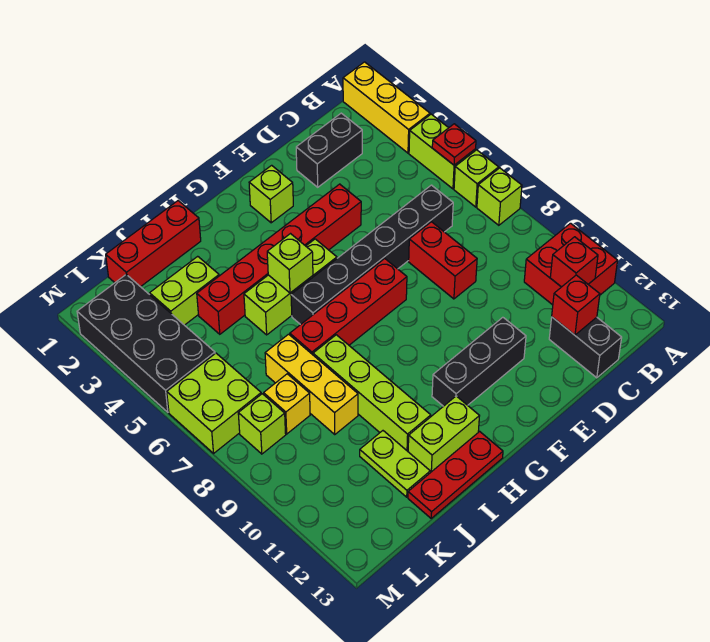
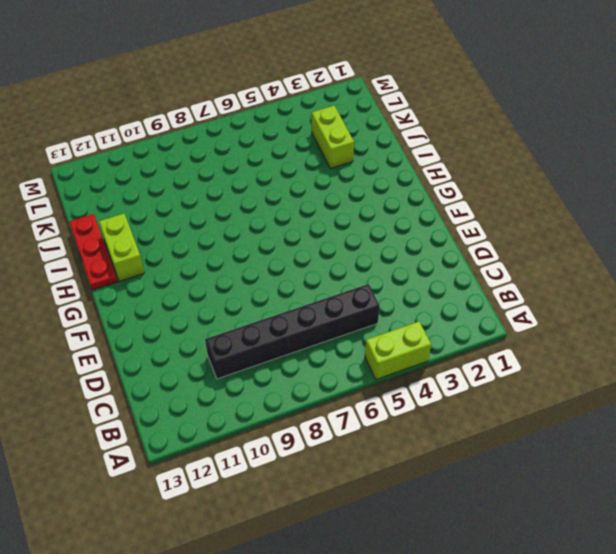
black brick C5:C10 level 1 -> black brick C6:H6 level 1
none -> yellow brick A1:A3 level 1
none -> lime brick A6 level 1
none -> lime brick A7 level 1

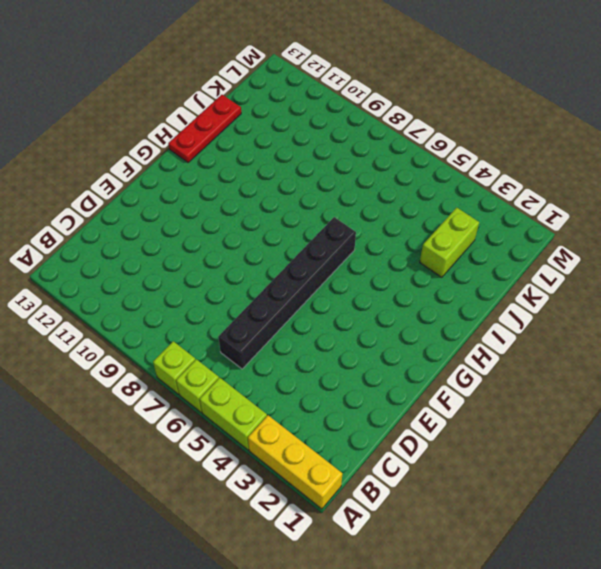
none -> red brick A10:B11 level 1
none -> black brick C2:D2 level 1
none -> black brick C12:C13 level 1

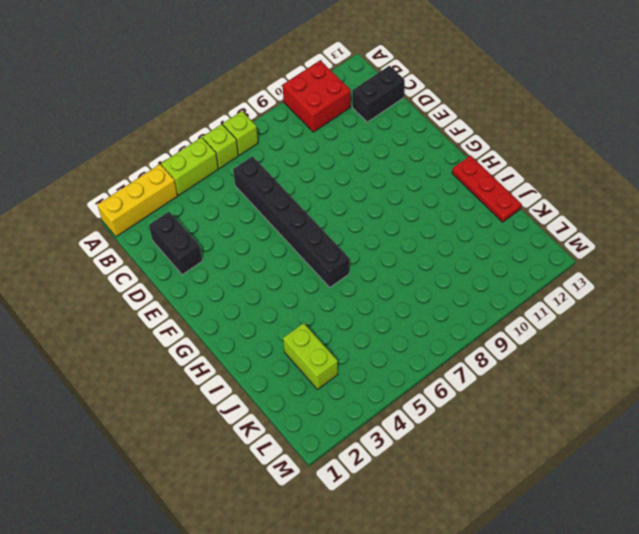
none -> red brick D7:D8 level 1
none -> red brick E4:J4 level 1
none -> black brick E11:G11 level 1

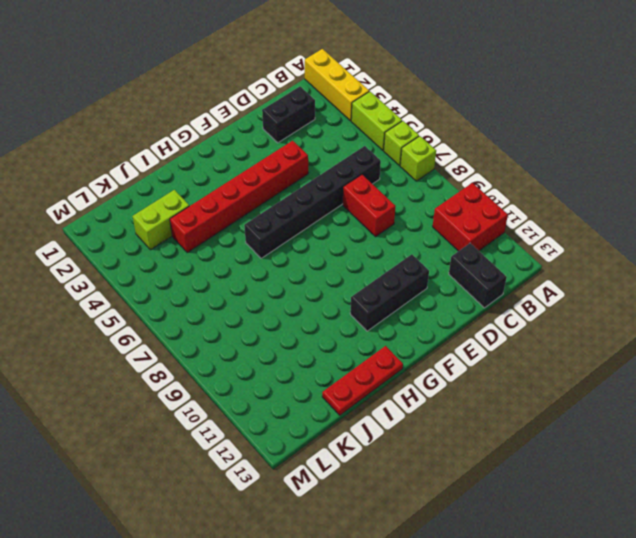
none -> lime brick F2 level 1
none -> red brick F7:I7 level 1
none -> lime brick G5:I5 level 1

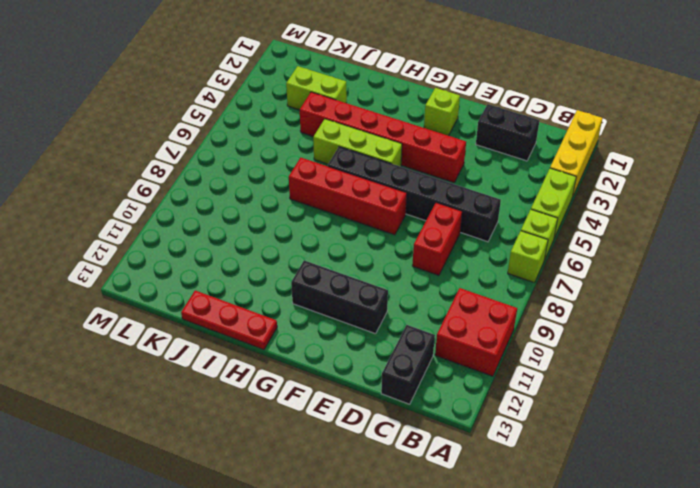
none -> lime brick H12:I12 level 1
none -> red brick I1:K1 level 1
none -> lime brick I8:I11 level 1

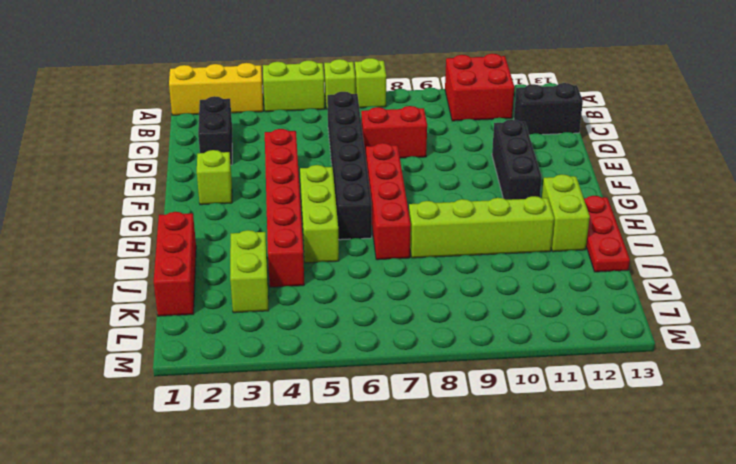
none -> yellow brick J7:J9 level 1
none -> lime plate J11:J12 level 1
none -> yellow brick K8 level 1

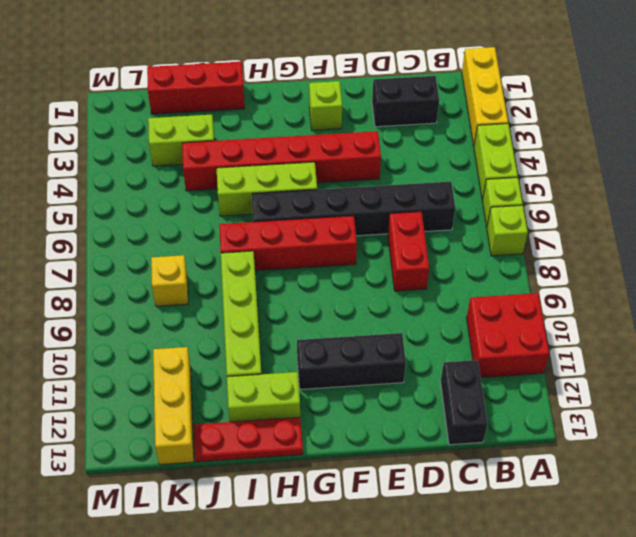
yellow brick K11:K13 level 1 -> yellow brick J7:J9 level 1
none -> lime plate J11:J12 level 1
none -> black brick L2:M5 level 1
none -> lime brick L6:M7 level 1

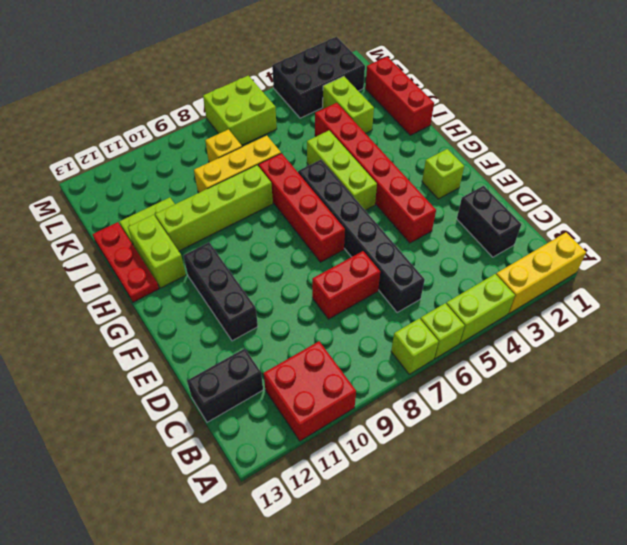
black brick L2:M4 level 1 -> black brick L2:M5 level 1
none -> lime brick L8 level 1
none -> red plate A5 level 2
none -> red brick B11 level 2

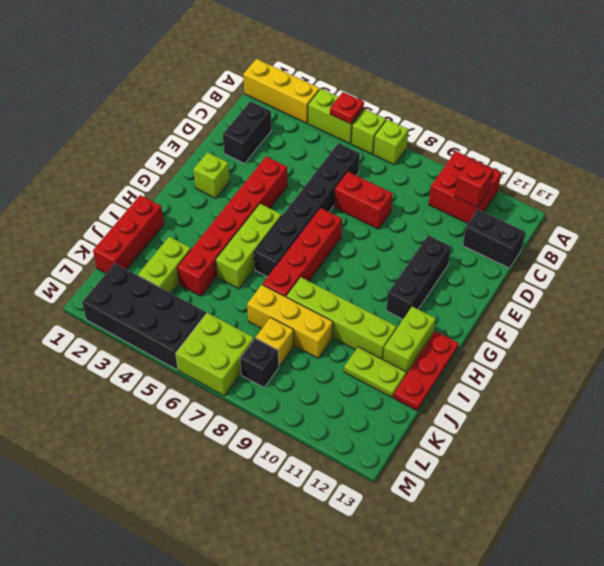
black brick L8 level 1 -> lime brick L8 level 1
none -> red brick C12 level 2
none -> lime brick H5 level 2

